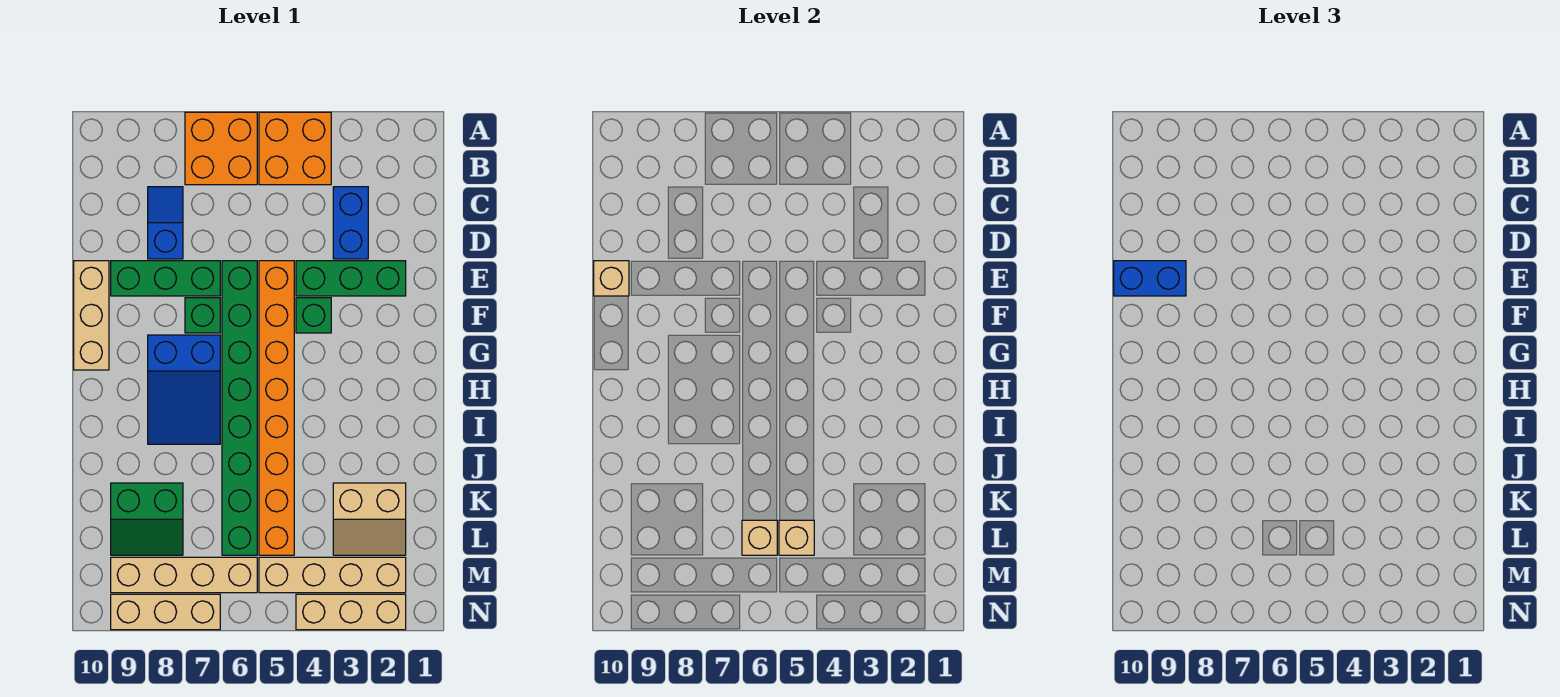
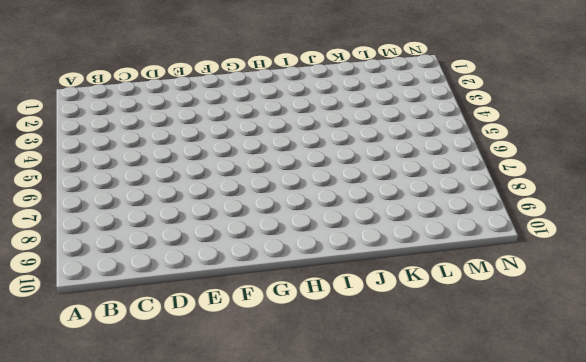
none -> orange brick A4:B5 level 1
none -> orange brick A6:B7 level 1
none -> blue brick C3:D3 level 1

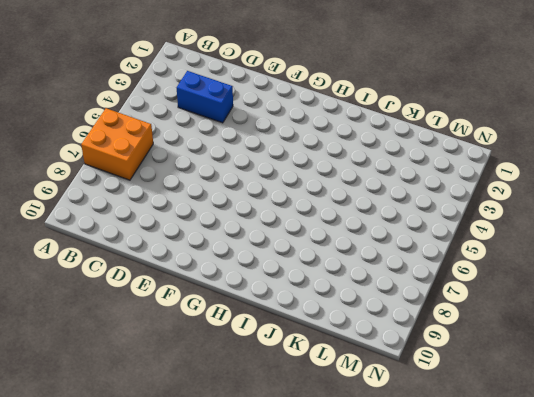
none -> orange brick A4:B5 level 1
none -> blue slope C8:D8 level 1 top D
none -> green brick E2:E4 level 1

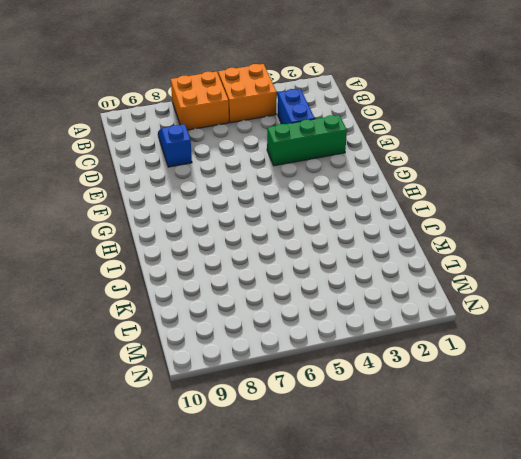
none -> orange brick E5:L5 level 1
none -> green brick E6:L6 level 1
none -> green brick E7:E9 level 1

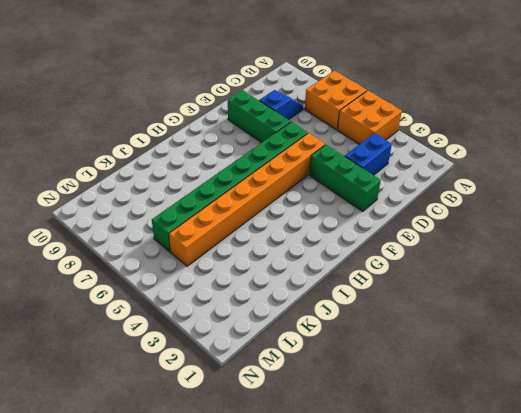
none -> tan brick E10:G10 level 1
none -> green brick F4 level 1
none -> green brick F7 level 1

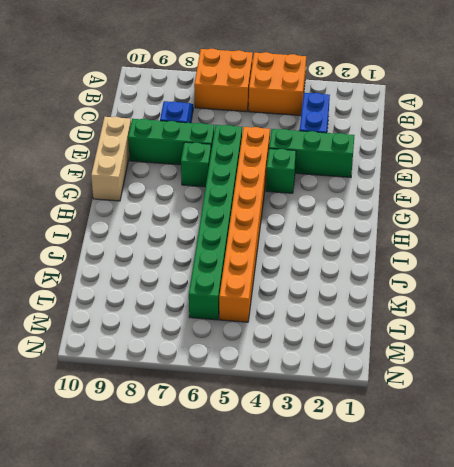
none -> blue slope G7:I8 level 1 top G
none -> tan slope K2:L3 level 1 top K
none -> green slope K8:L9 level 1 top K

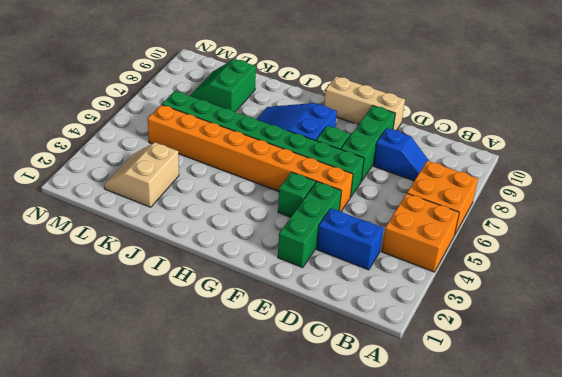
none -> tan brick M2:M5 level 1
none -> tan brick M6:M9 level 1
none -> tan brick N2:N4 level 1

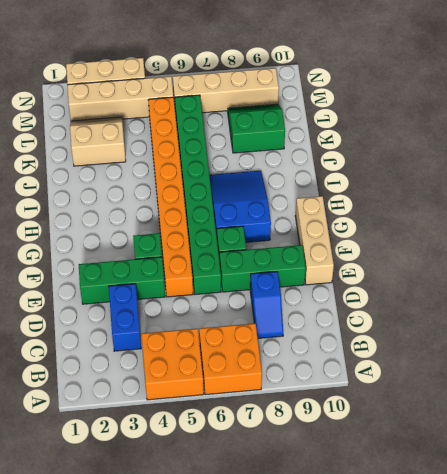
none -> tan brick N7:N9 level 1
none -> tan brick E10 level 2
none -> tan brick L5 level 2

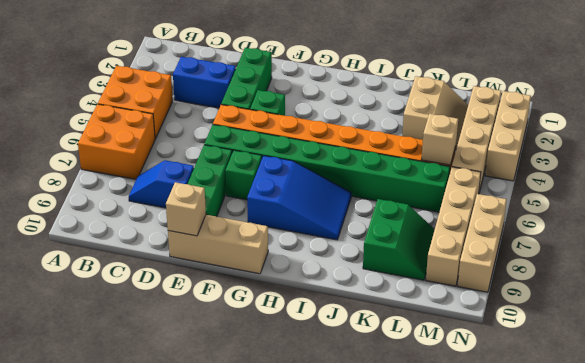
none -> tan brick L6 level 2
none -> blue brick E9:E10 level 3

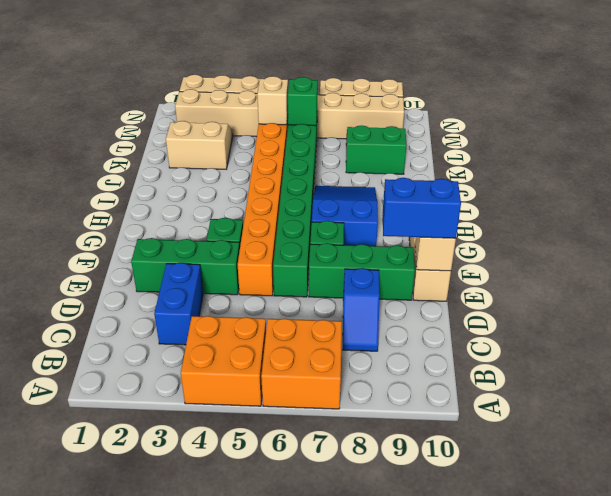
green brick L6 level 2 -> tan brick L6 level 2

